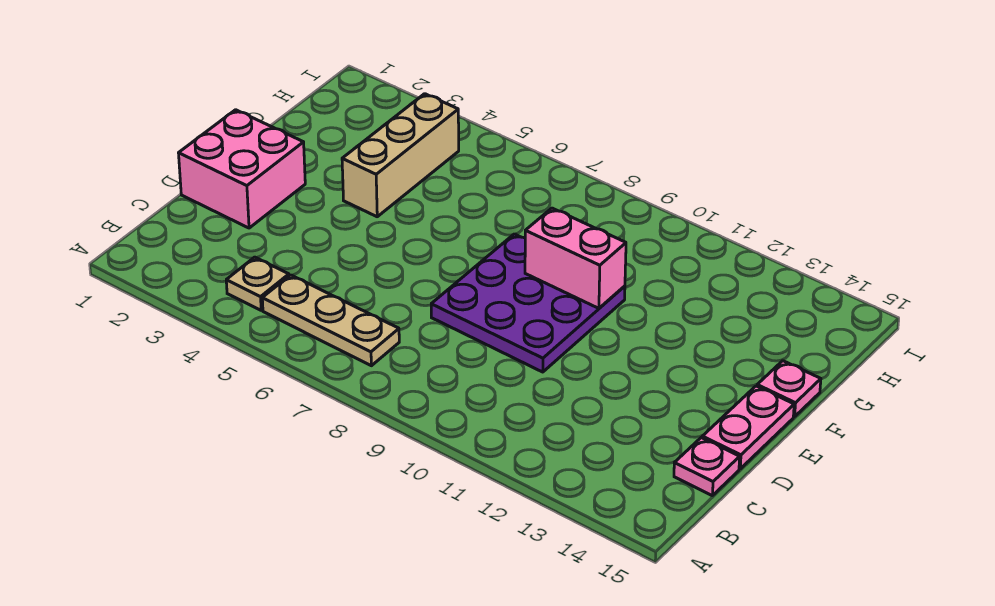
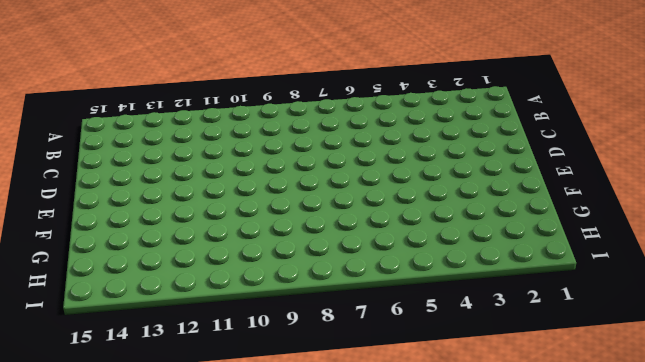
none -> tan plate B4 level 1
none -> tan plate B5:B7 level 1

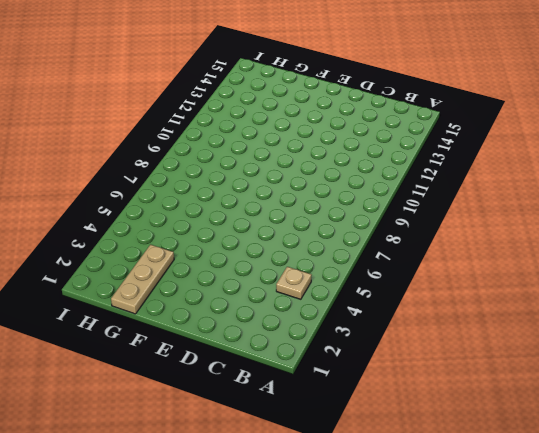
tan plate G1:G3 level 1 -> tan plate B5:B7 level 1
none -> pink plate C15 level 1
none -> pink brick D1:E2 level 1

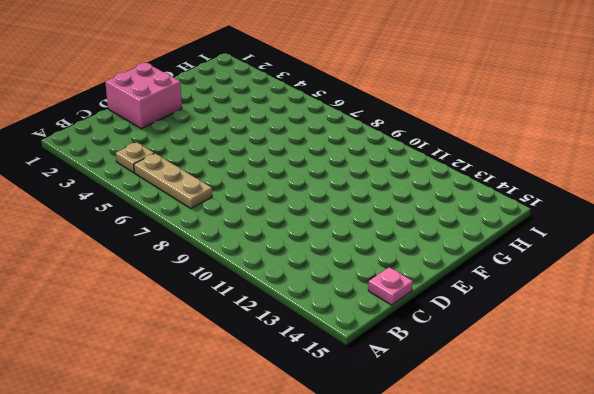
none -> purple plate D8:F10 level 1
none -> pink plate D15:E15 level 1

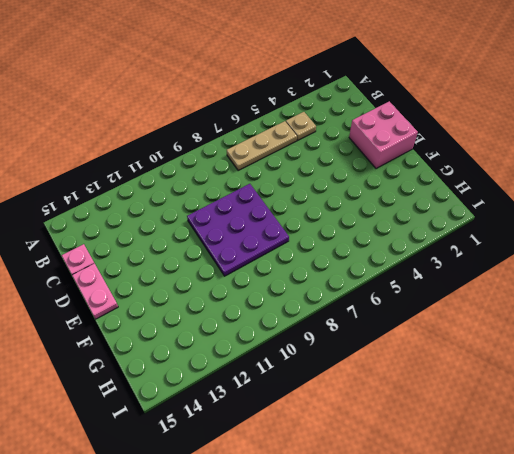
none -> tan brick F4:H4 level 1
none -> pink plate F15 level 1

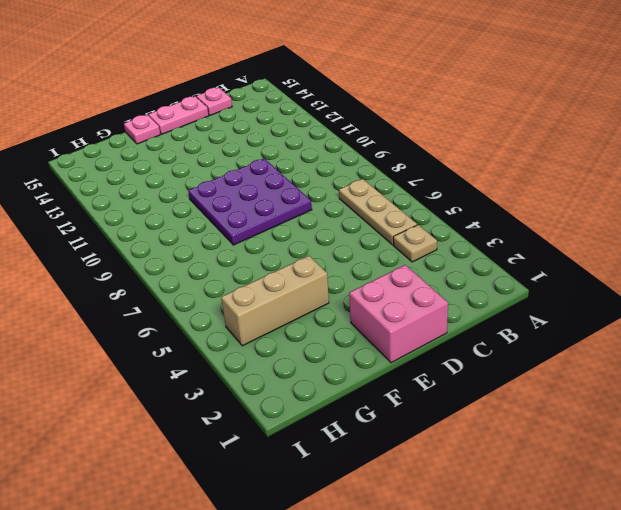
none -> pink brick F9:F10 level 2

